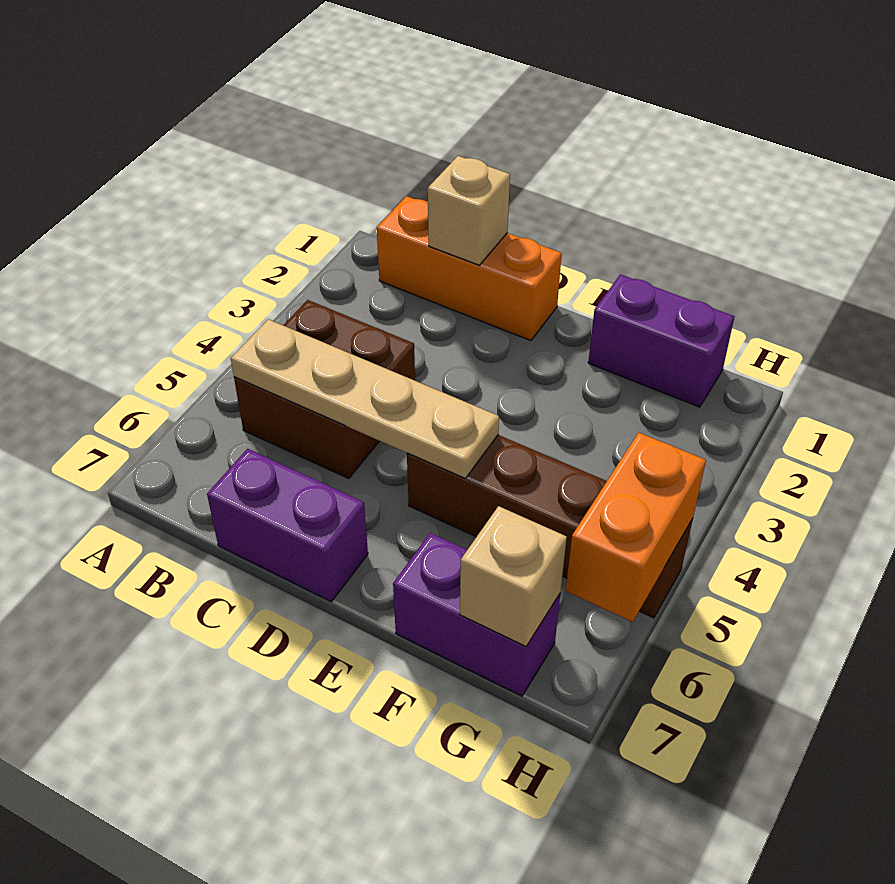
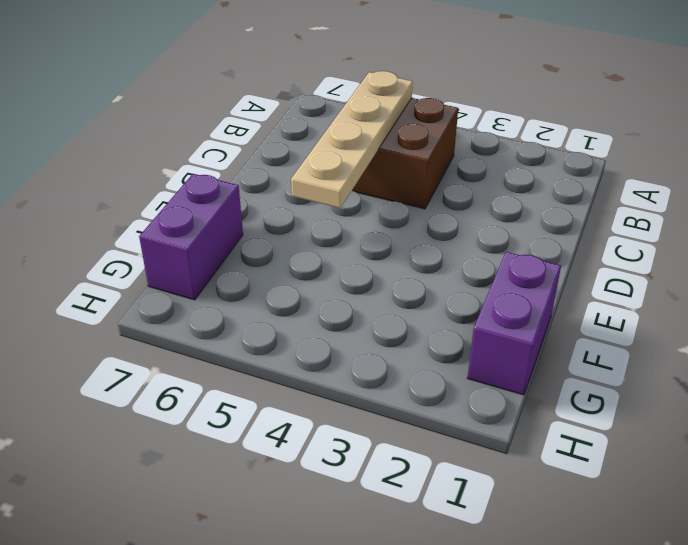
none -> orange brick B1:D1 level 1
none -> purple brick C7:D7 level 1

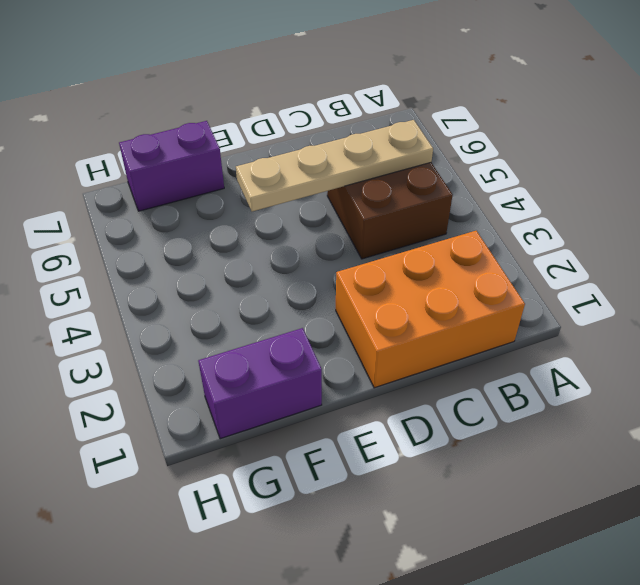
orange brick B1:D2 level 1 -> orange brick B1:D1 level 1
none -> purple brick C7:D7 level 1
none -> brown brick E5:H5 level 1

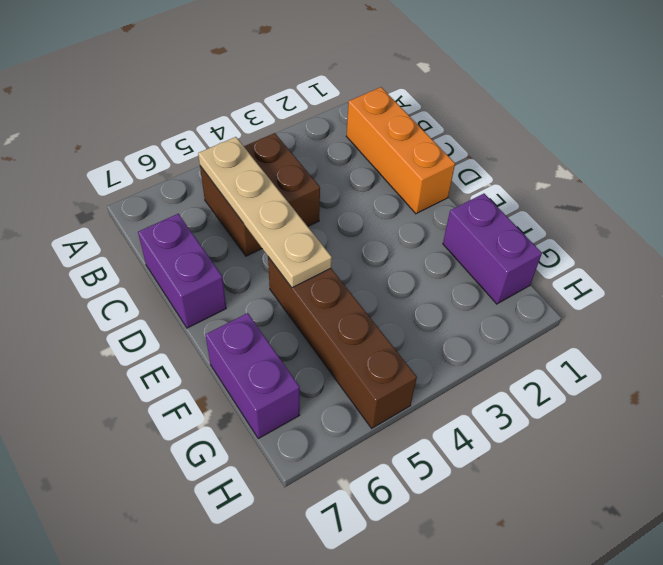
none -> tan brick C1 level 2
none -> tan brick G7 level 2

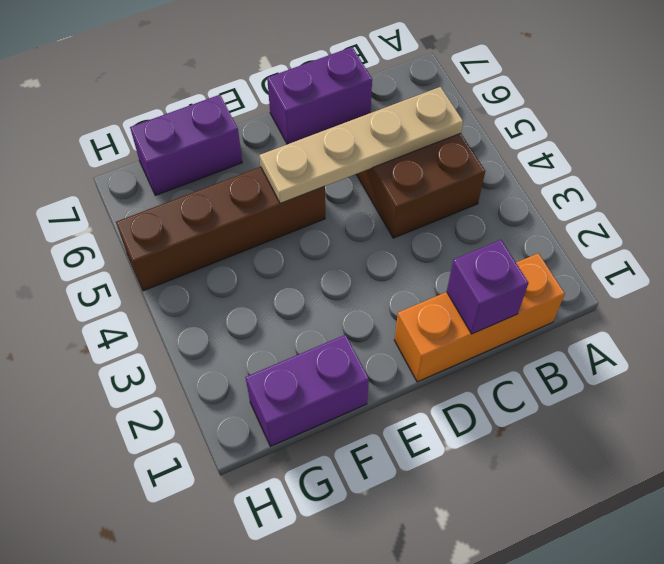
purple brick C1 level 2 -> tan brick C1 level 2
none -> tan brick G7 level 2
none -> orange brick H5:H6 level 2

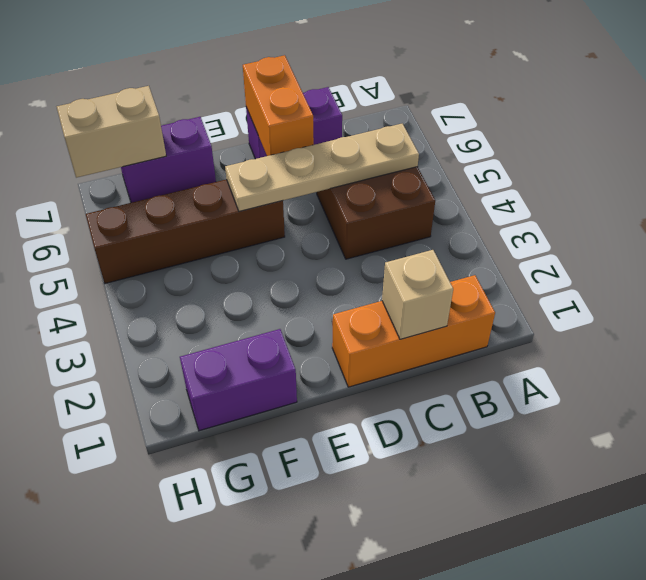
orange brick D6:D7 level 2 -> orange brick H5:H6 level 2
tan brick G7:H7 level 2 -> tan brick G7 level 2

